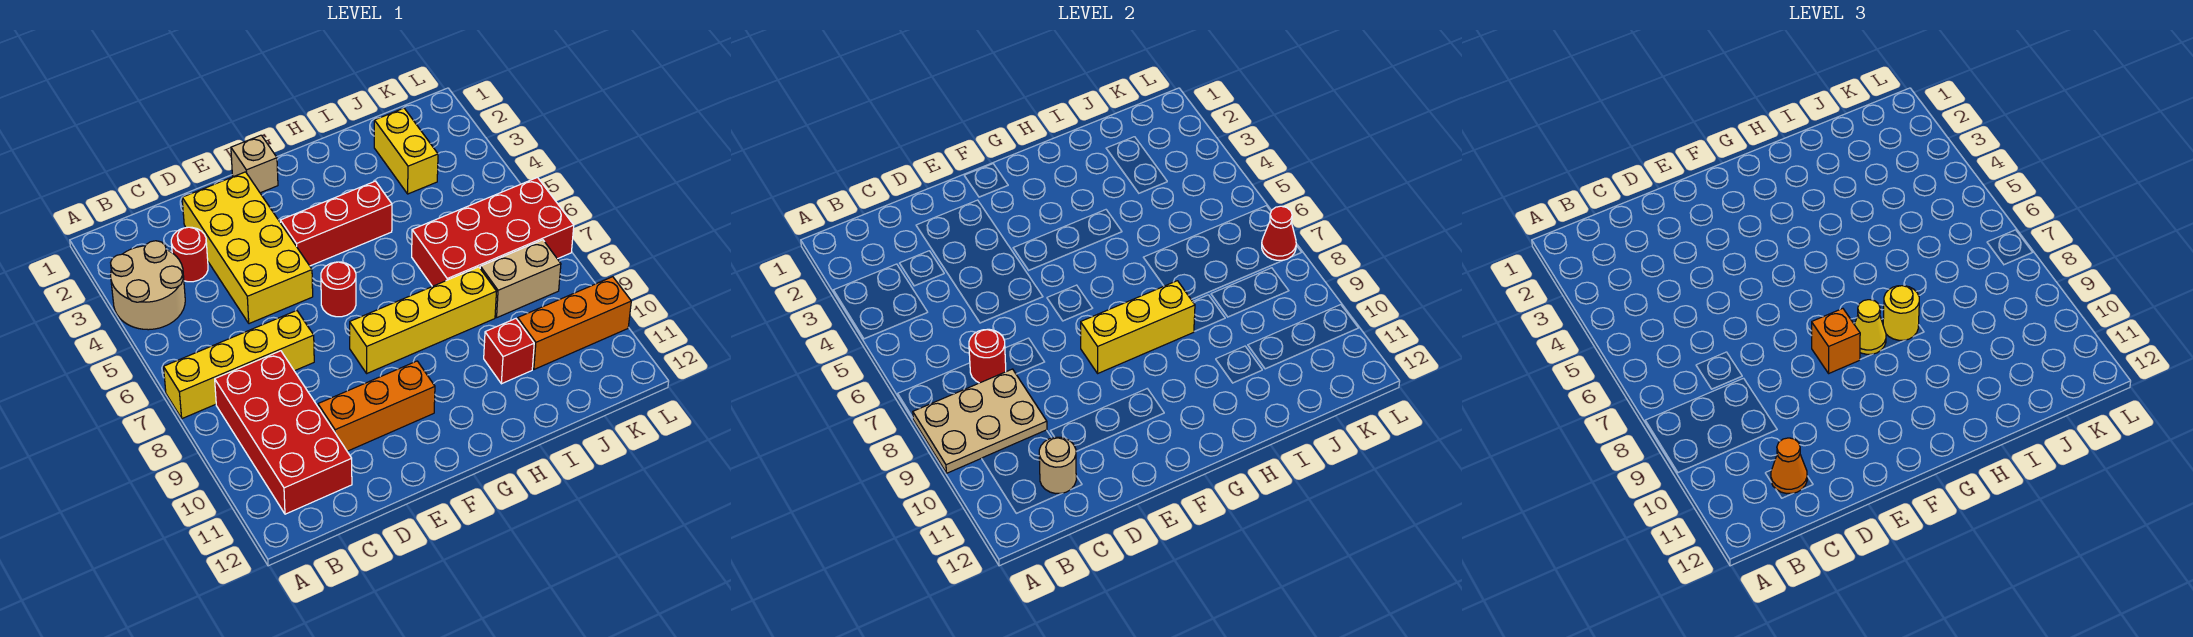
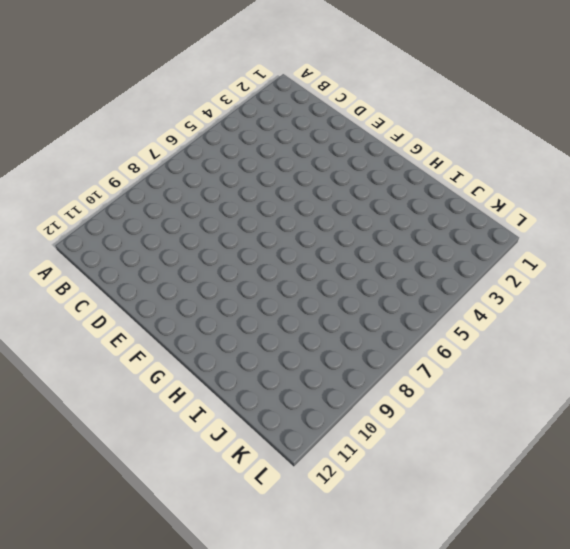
none -> tan round brick A3:B4 level 1
none -> yellow brick A7:D7 level 1
none -> red brick B8:C11 level 1

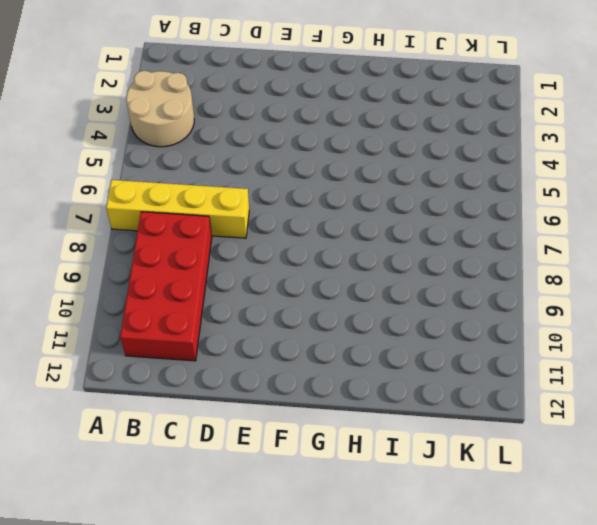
none -> red round brick C3 level 1
none -> yellow brick D2:E5 level 1
none -> orange brick D10:F10 level 1

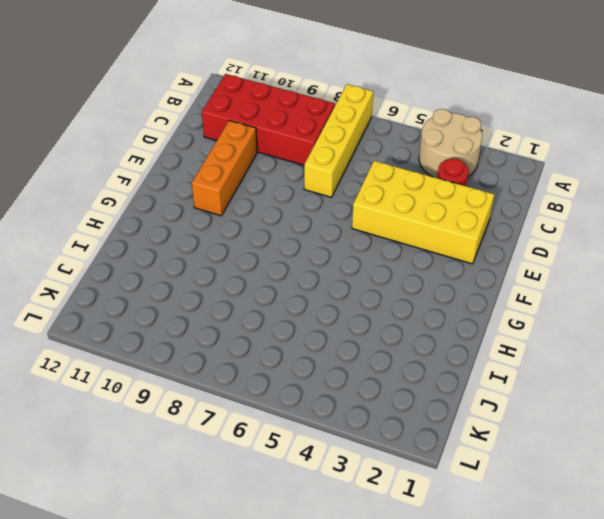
none -> tan brick F1 level 1
none -> red brick F4:H4 level 1
none -> red round brick F6 level 1

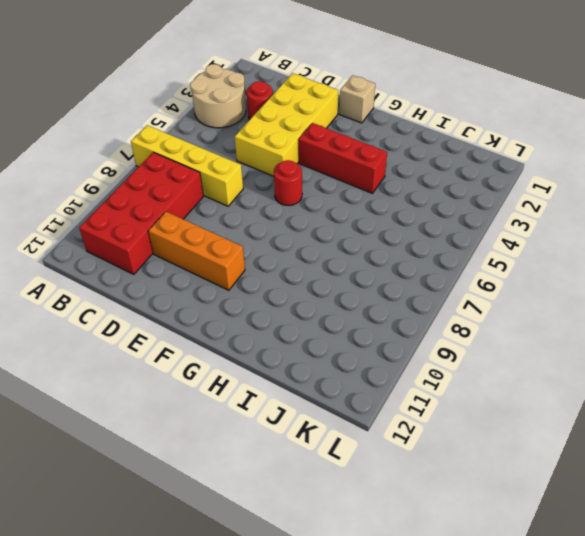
none -> yellow brick F8:I8 level 1
none -> red brick I6:L7 level 1
none -> red brick I10 level 1

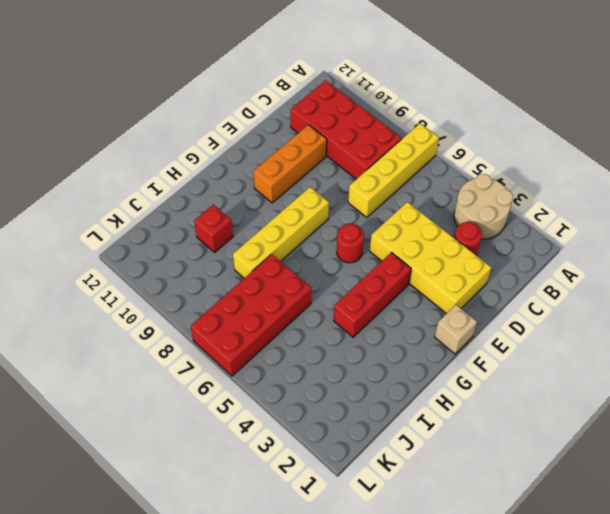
none -> yellow brick J2:J3 level 1
none -> tan brick J8:K8 level 1
none -> orange brick J10:L10 level 1

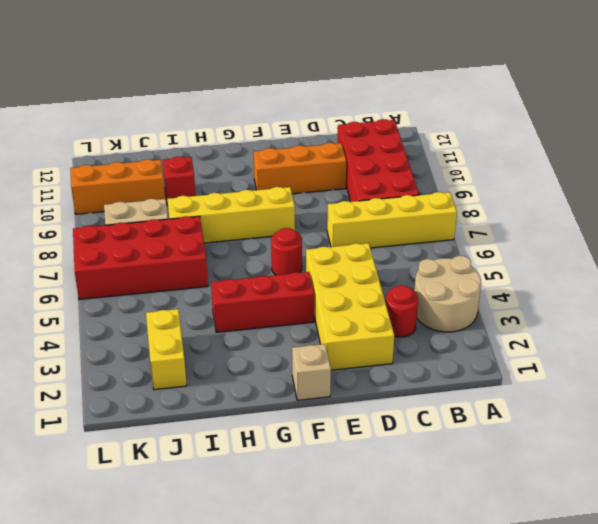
none -> tan plate A8:C9 level 2
none -> red round brick C7 level 2
none -> tan round brick C11 level 2

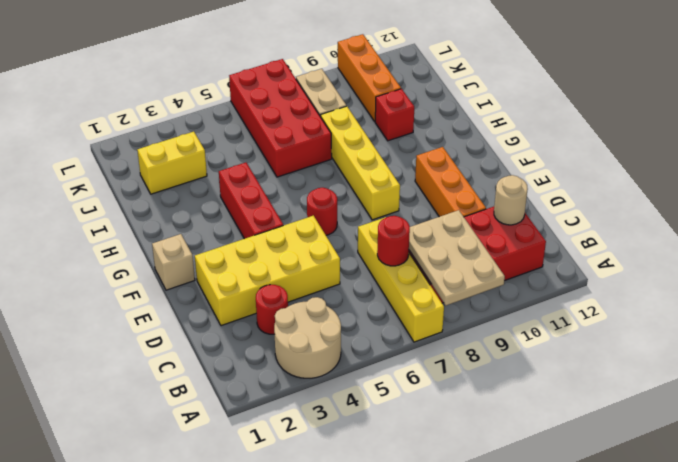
none -> yellow brick F8:H8 level 2
none -> red cone L7 level 2
none -> orange cone C11 level 3

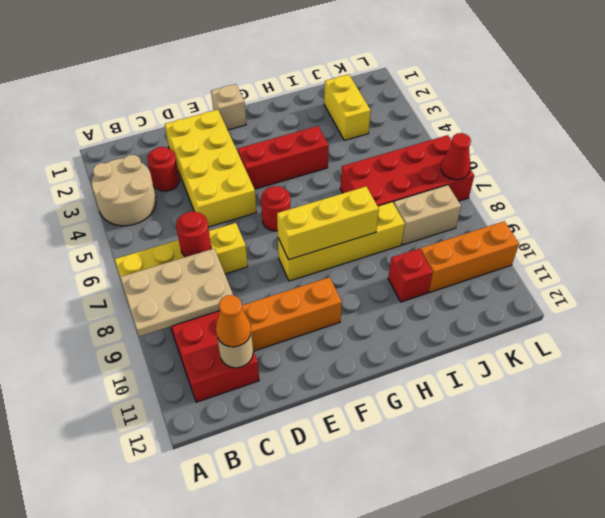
none -> orange brick F8 level 3
none -> yellow cone G8 level 3
none -> yellow round brick H8 level 3

